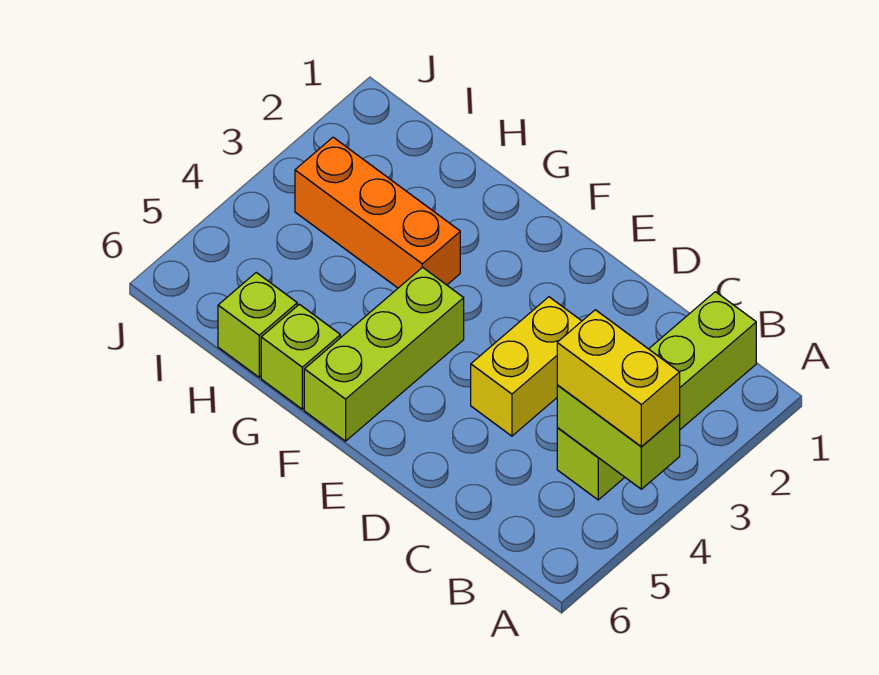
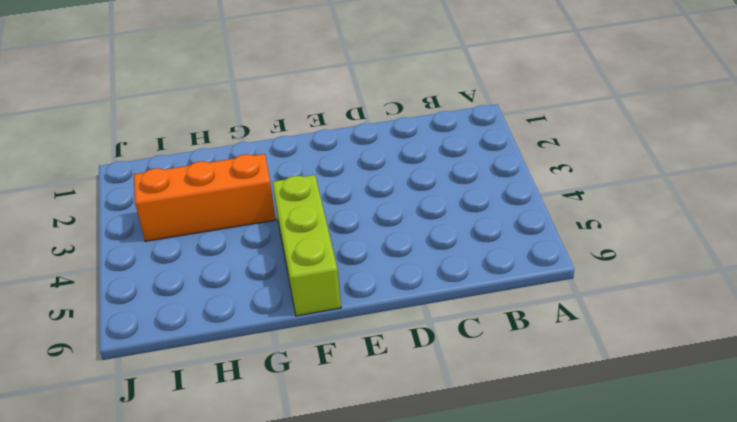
none -> lime brick B1:B4 level 1
none -> yellow brick D3:D4 level 1

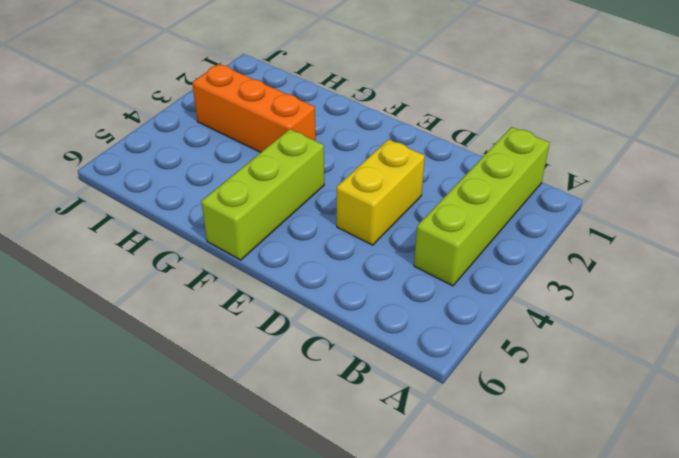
none -> lime brick G6 level 1
none -> lime brick H6 level 1

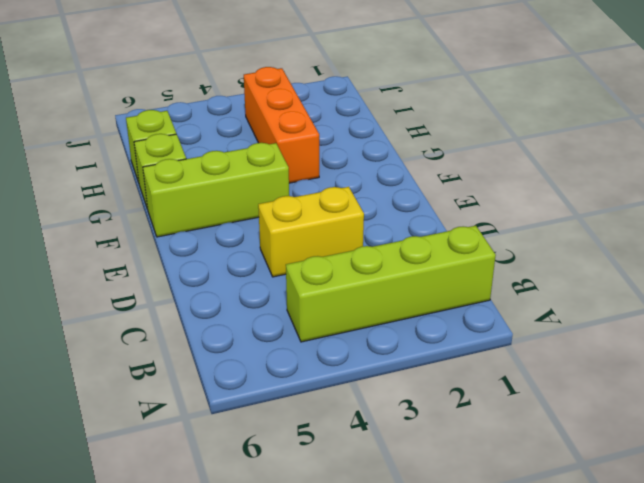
none -> lime brick A4:B4 level 2
none -> yellow brick A4:B4 level 3

